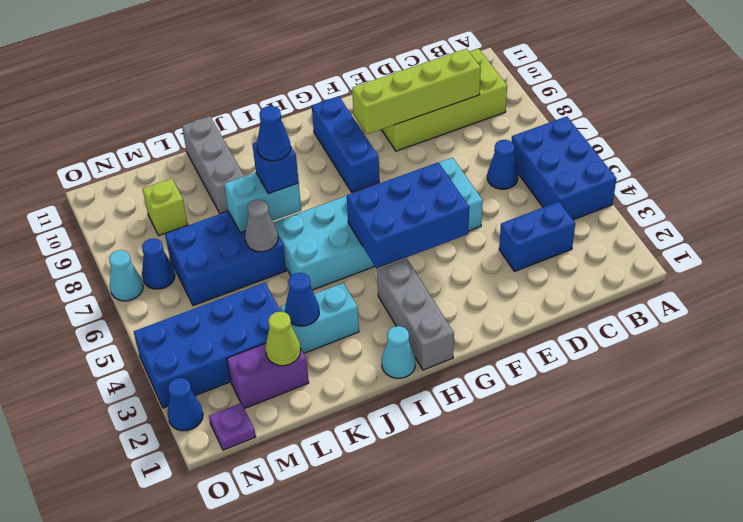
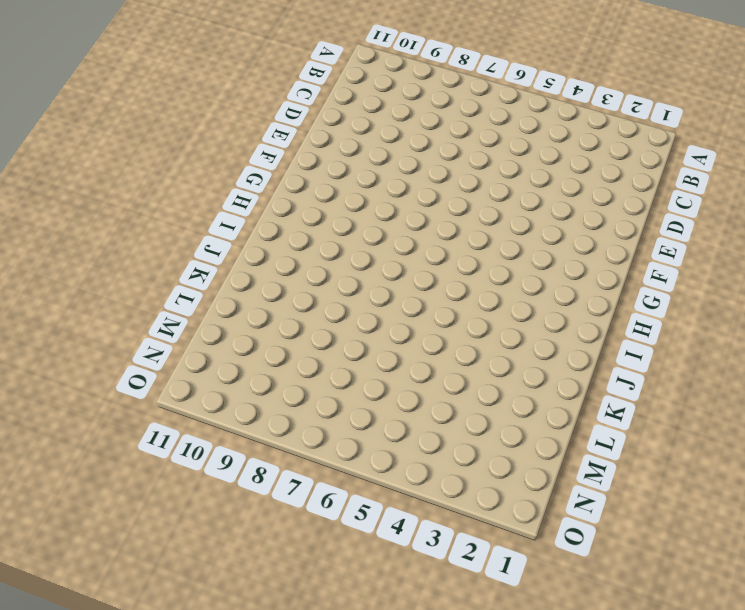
none -> blue brick A4:B6 level 1
none -> lime brick B9:E10 level 1
none -> blue brick C3:D3 level 1

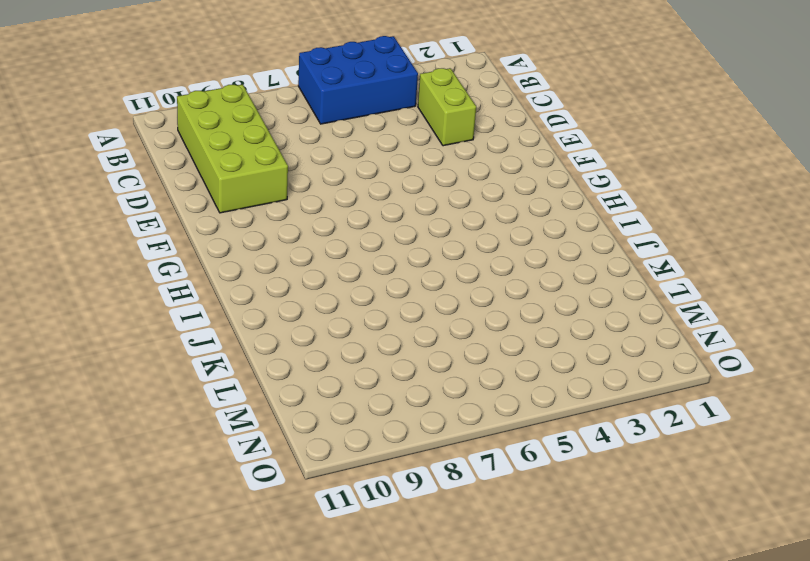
lime brick C3:D3 level 1 -> blue brick C3:D3 level 1
none -> blue cone C6 level 1
none -> cyan brick E5:J6 level 1
none -> blue brick G8:G10 level 1

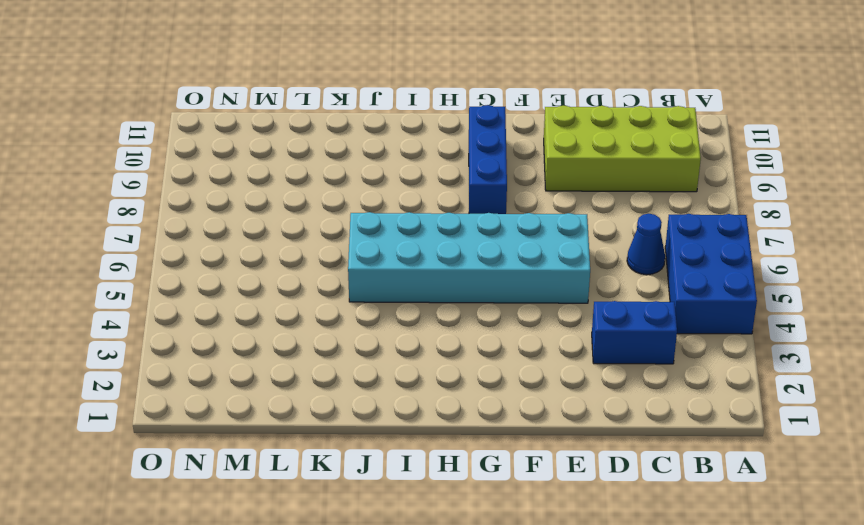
none -> grey brick H1:H3 level 1
none -> cyan cone I1 level 1
none -> cyan brick J3:K3 level 1

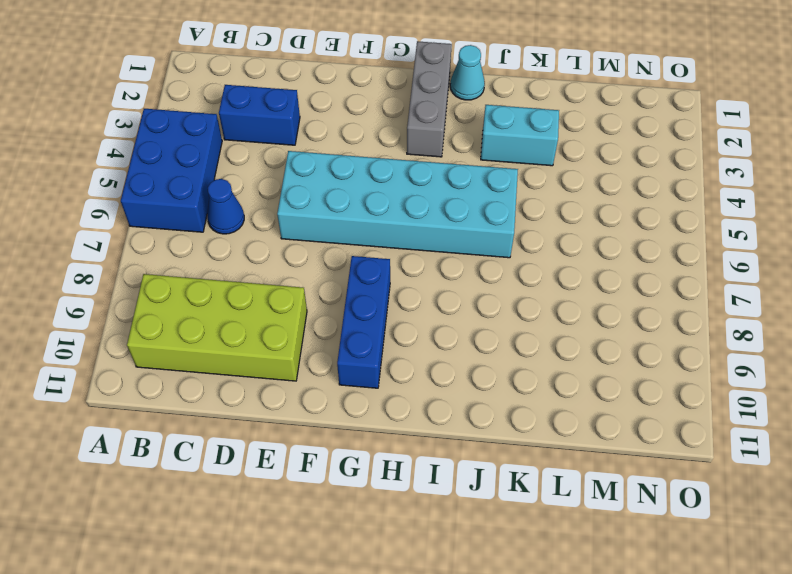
none -> blue brick K6:M7 level 1
none -> grey brick K9:K11 level 1
none -> purple brick L2:M2 level 1

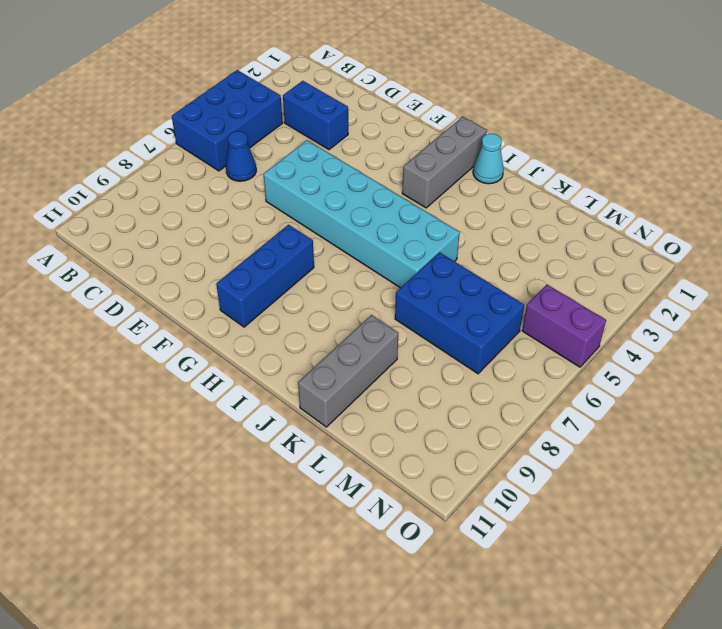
purple brick N5:O5 level 1 -> purple brick L2:M2 level 1
none -> lime brick B9:E10 level 1
none -> cyan brick J3:K3 level 1
none -> blue brick L3:O4 level 1

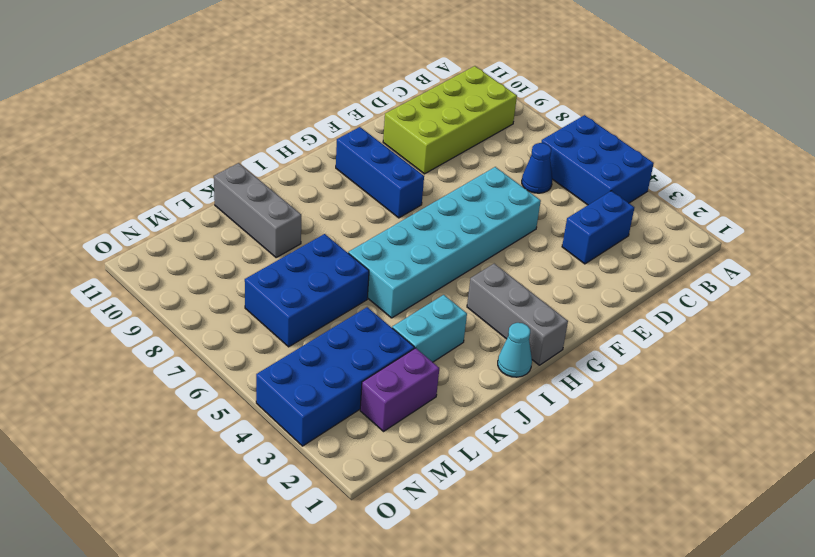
none -> lime brick M9 level 1
none -> purple plate N1 level 1
none -> blue cone N7 level 1

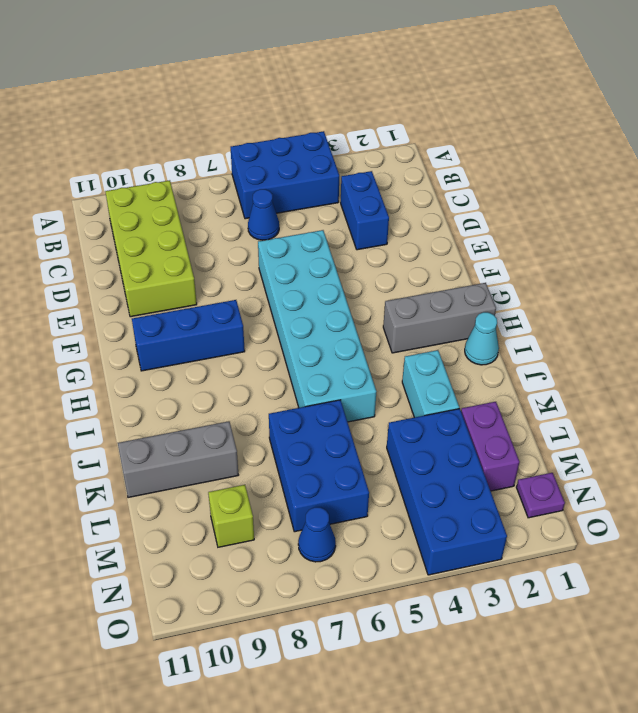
none -> blue cone O2 level 1
none -> cyan cone O7 level 1
none -> lime brick C9:F9 level 2

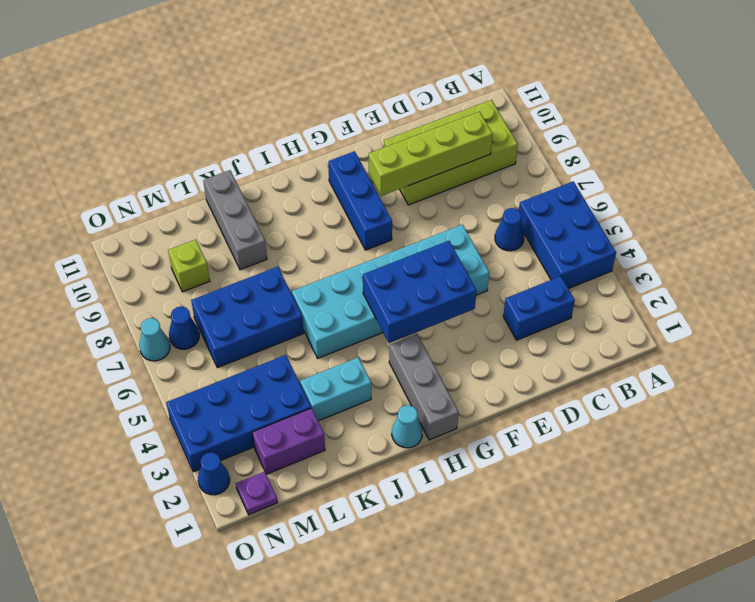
none -> cyan brick J7:K7 level 2
none -> blue cone K3 level 2
none -> grey cone K6 level 2

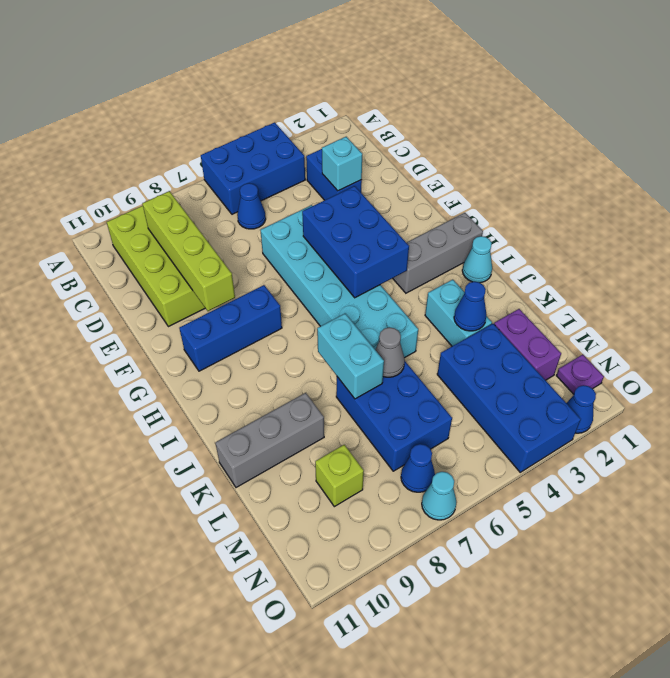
cyan brick D3 level 2 -> none
none -> lime cone L2 level 2
none -> blue brick J7 level 3
none -> blue cone J7 level 4

